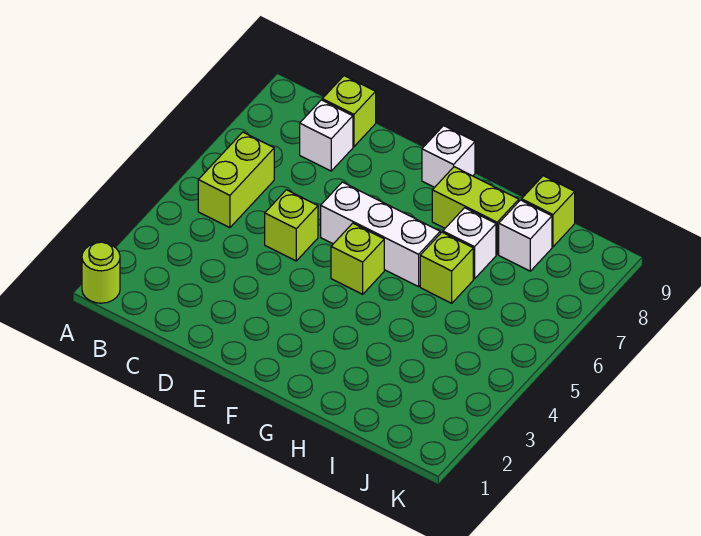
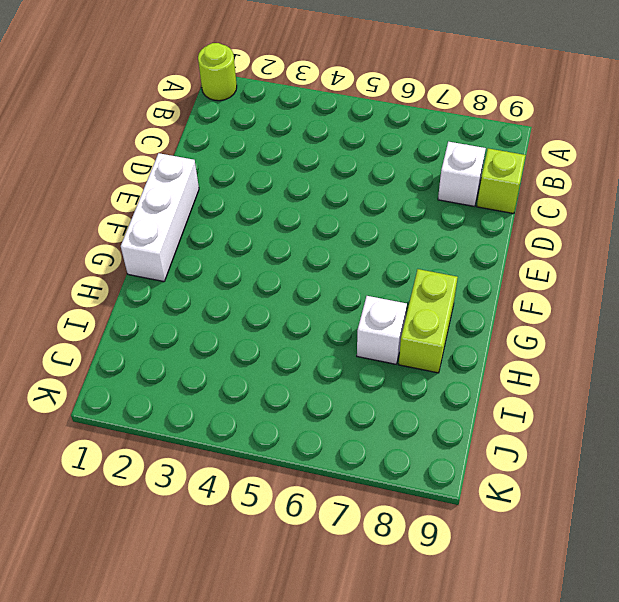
white brick E1:G1 level 1 -> white brick E6:G6 level 1
none -> lime brick B5:B6 level 1
none -> lime brick D5 level 1
none -> lime brick F5 level 1

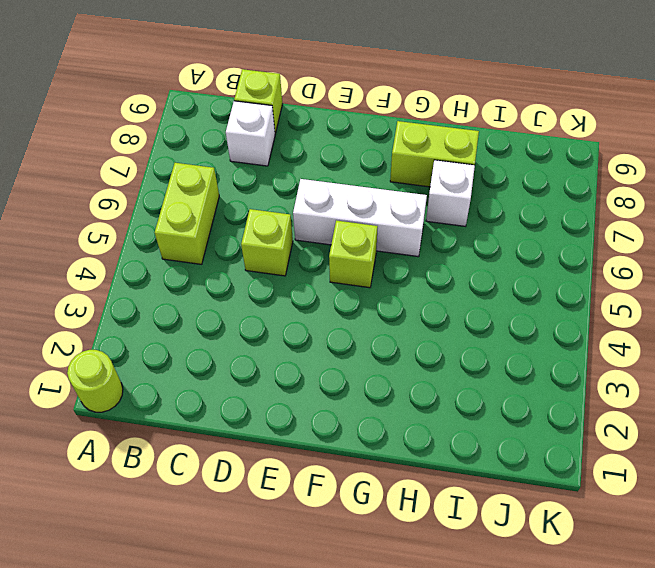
none -> white brick F9 level 1
none -> lime brick H6 level 1
none -> white brick I8 level 1

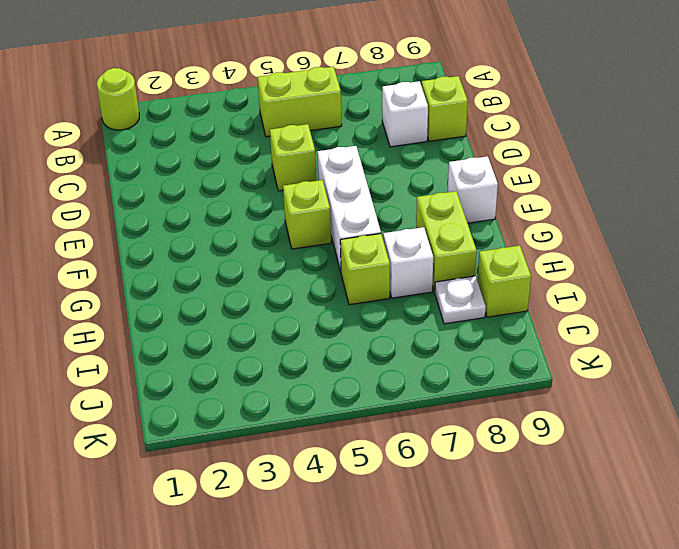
white plate I8 level 1 -> white brick I8 level 1

